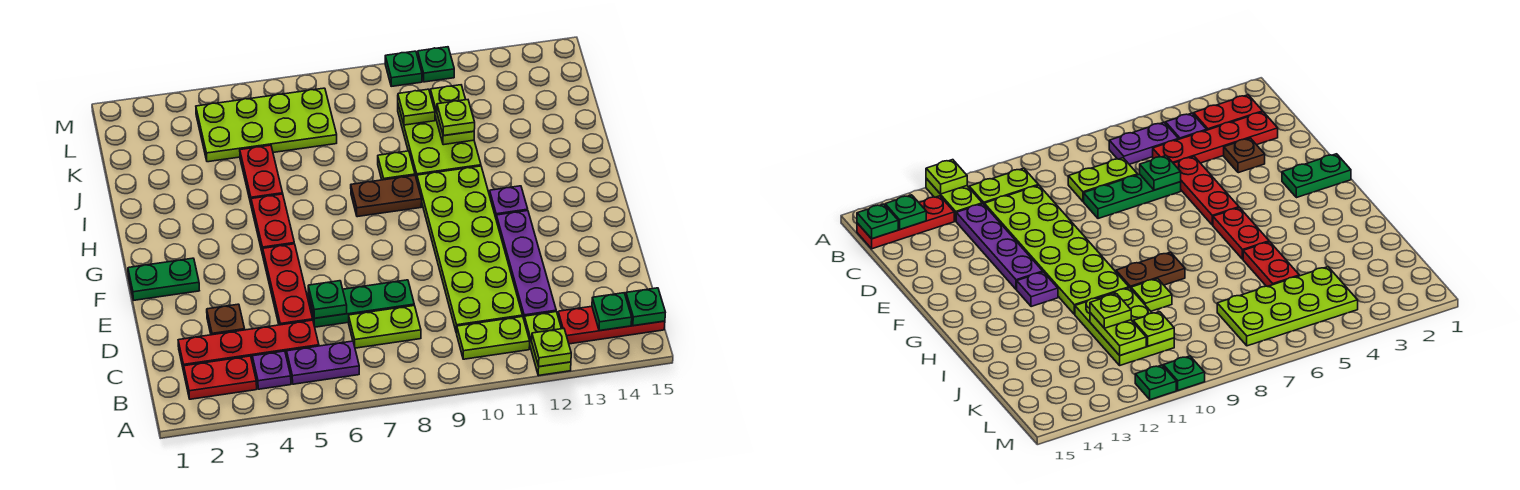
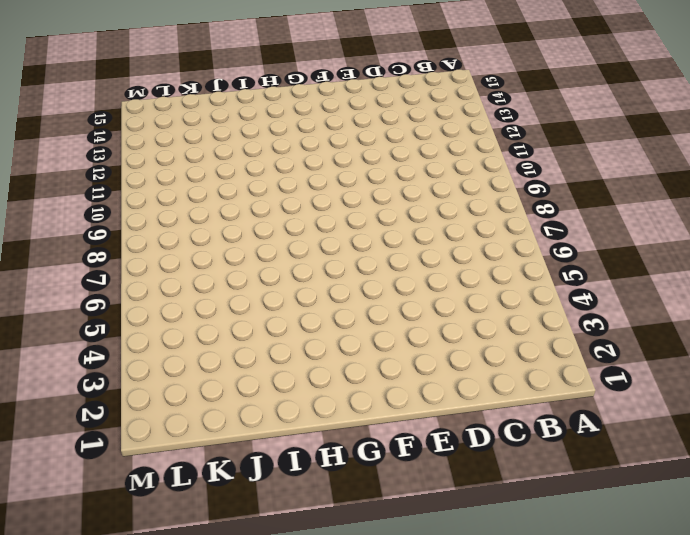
none -> lime plate A12:B12 level 1
none -> red plate B2:B3 level 1
none -> purple plate B4 level 1
none -> purple plate B5:B6 level 1

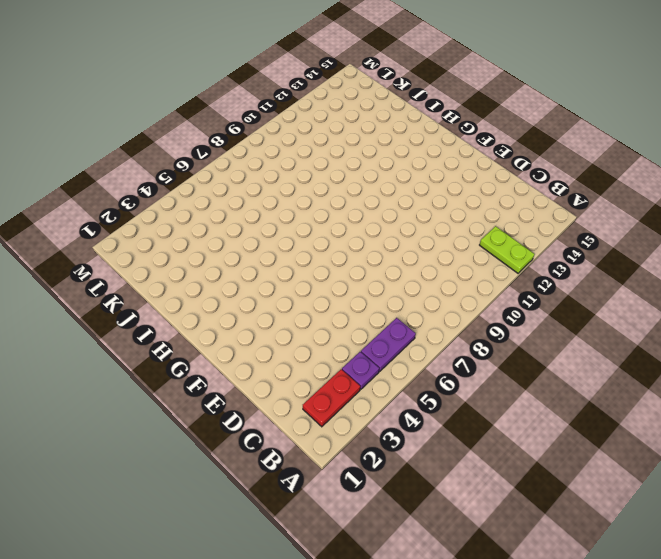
none -> lime plate B10:B11 level 1
none -> red plate B13:B15 level 1
none -> red plate C2:C5 level 1
none -> lime plate C7:C8 level 1

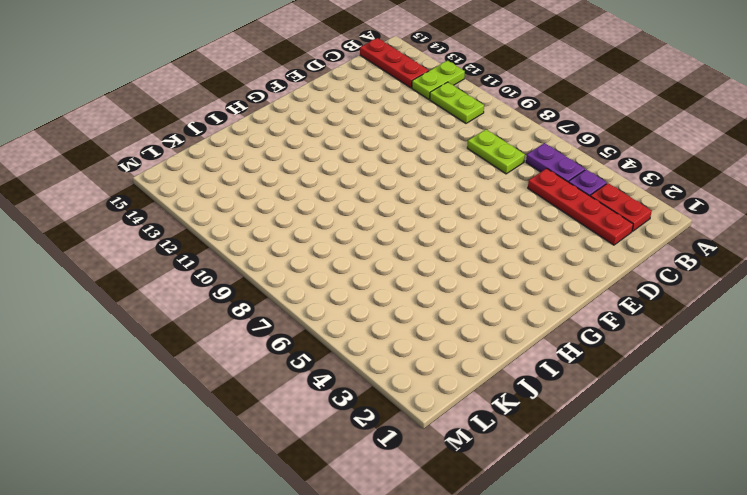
none -> lime plate C10:H11 level 1
none -> purple plate C12:F12 level 1
none -> brown plate D3 level 1
none -> red plate D5:F5 level 1

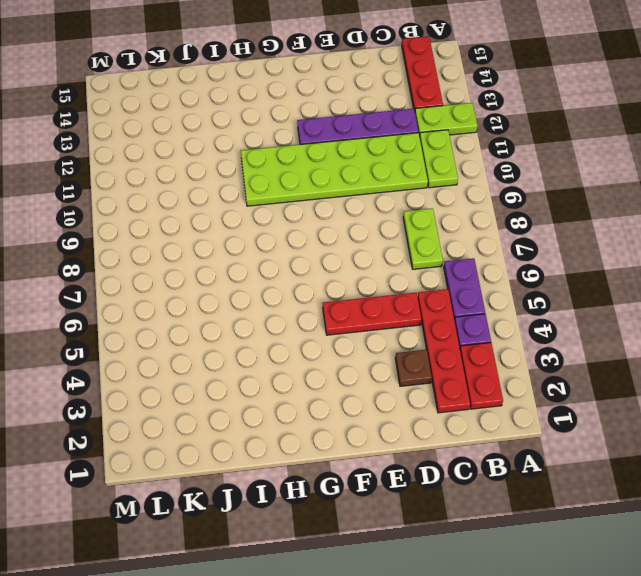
none -> green plate D6:D8 level 1
none -> green plate F1:F2 level 1
none -> red plate G5:H5 level 1
none -> purple plate G12 level 1

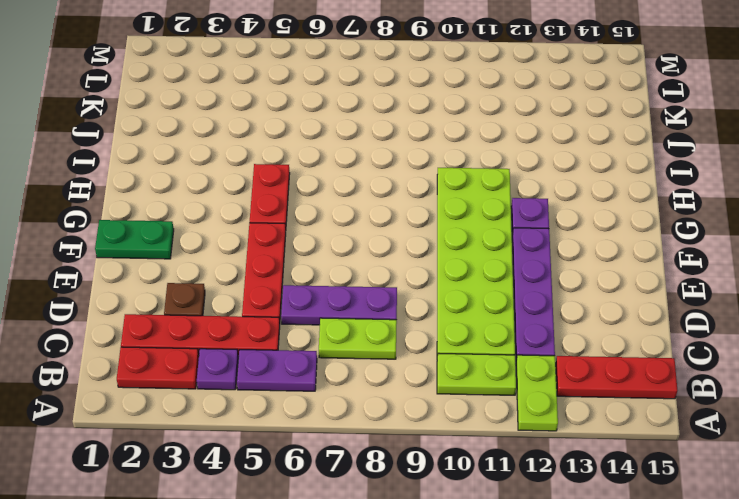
purple plate D6:D8 level 1 -> green plate D6:D8 level 1
none -> brown plate H8:H9 level 1
none -> red plate I5:J5 level 1
none -> lime plate I9 level 1
none -> lime plate I10:K11 level 1

